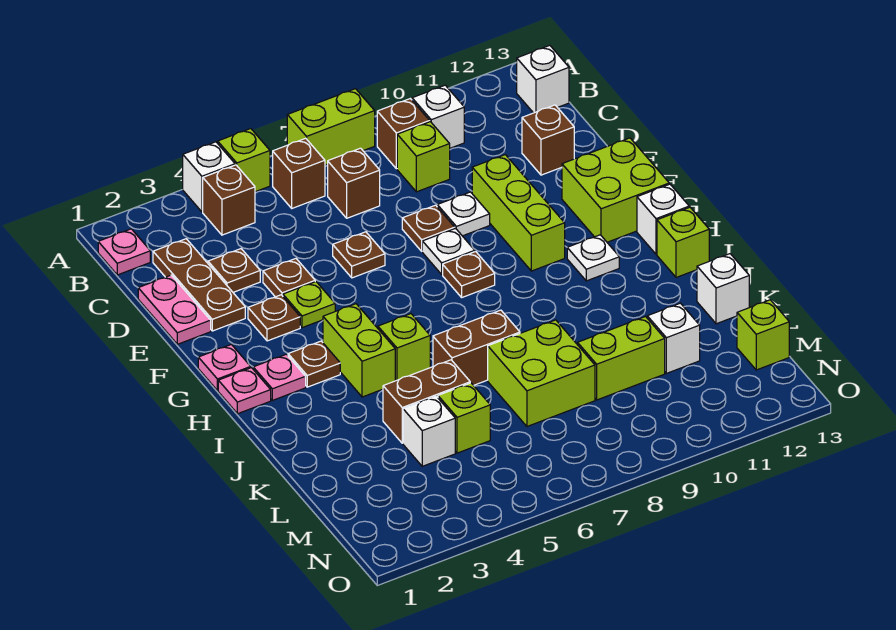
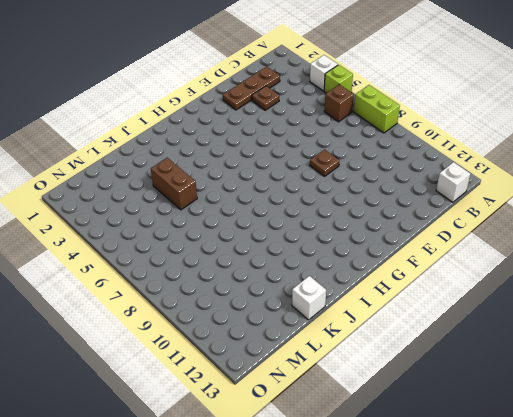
none -> pink plate B1 level 1
none -> brown brick B4 level 1
none -> brown brick B9 level 1
none -> white brick B10 level 1

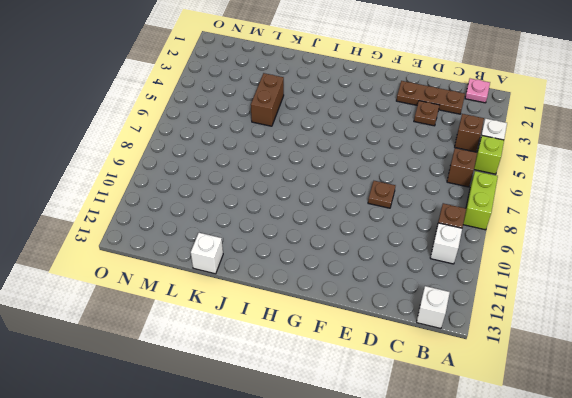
none -> brown brick C7 level 1
none -> lime brick C9 level 1
none -> pink plate D1:E1 level 1
none -> brown brick D12 level 1

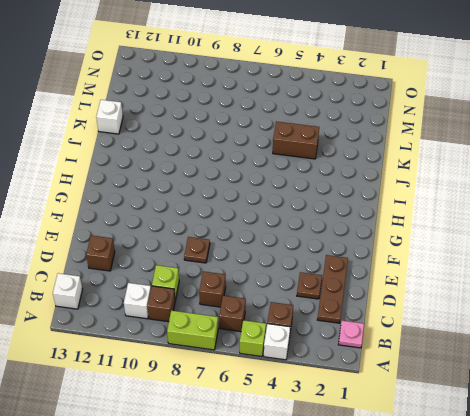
none -> pink plate D1:E1 level 1
none -> brown plate E4 level 1
none -> brown plate E6 level 1
none -> white plate E9 level 1

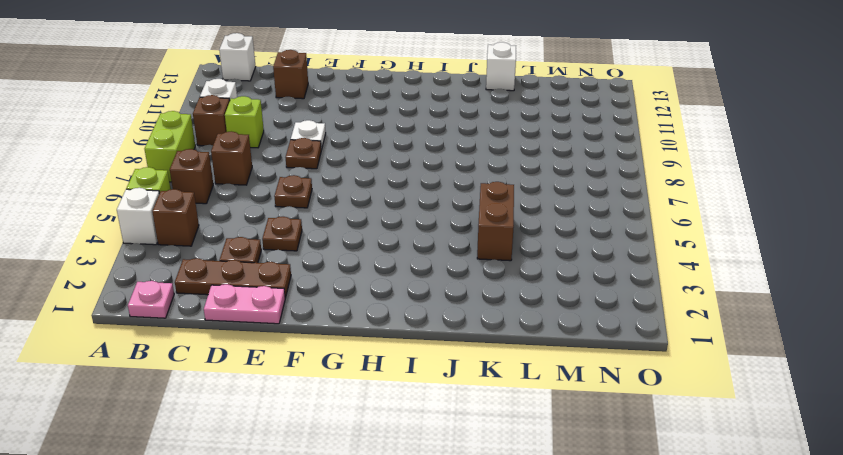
none -> lime brick E10:G10 level 1
none -> brown plate F3 level 1
none -> lime plate F4 level 1
none -> white plate F8 level 1

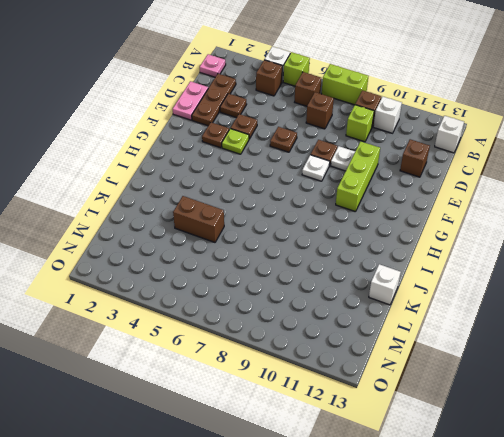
none -> lime brick F12:G13 level 1
none -> pink plate G1 level 1
none -> brown plate G8 level 1
none -> pink plate H1 level 1

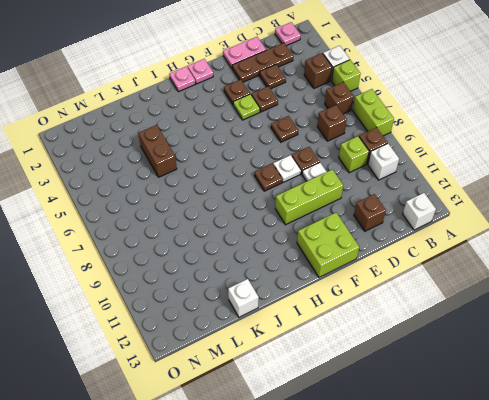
none -> pink plate H2 level 1
none -> brown plate H3 level 1
none -> lime brick H4:I4 level 1
none -> white plate H11 level 1

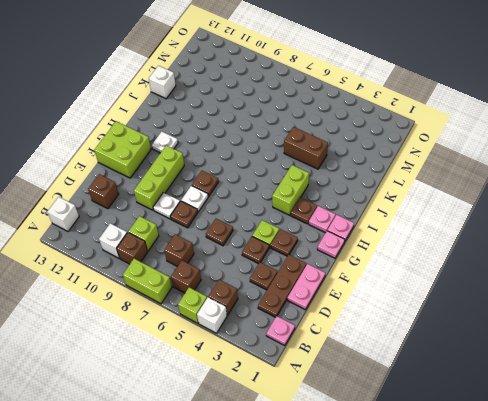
none -> white brick H13 level 1
none -> lime brick I5 level 1
none -> lime brick I13 level 1
none -> brown brick J6:J7 level 1

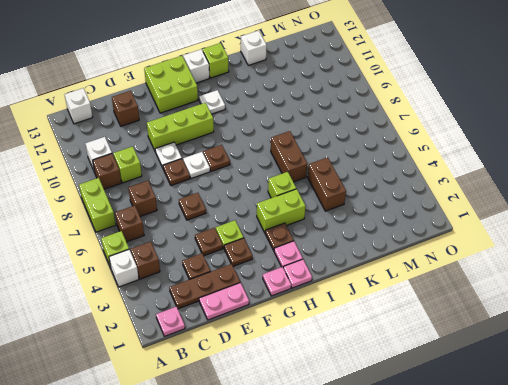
none -> lime brick K7:L8 level 1
none -> white brick L4 level 1
none -> lime brick L5 level 1
none -> lime brick L9:L10 level 1

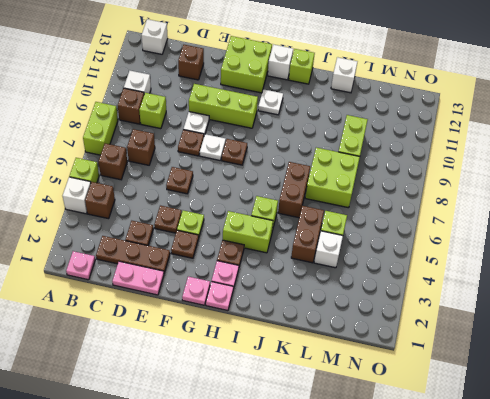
none -> white brick L11 level 1
none -> lime brick M13 level 1

